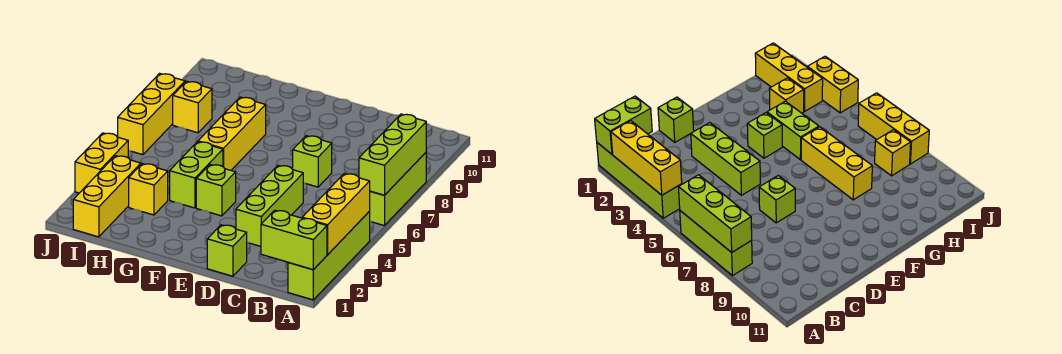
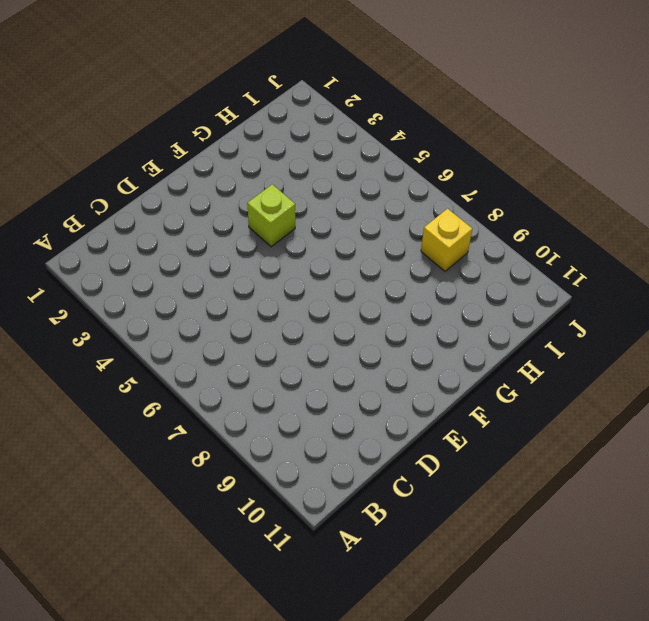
none -> lime brick A1:A4 level 1
none -> lime brick A6:A8 level 1
none -> lime brick D1 level 1

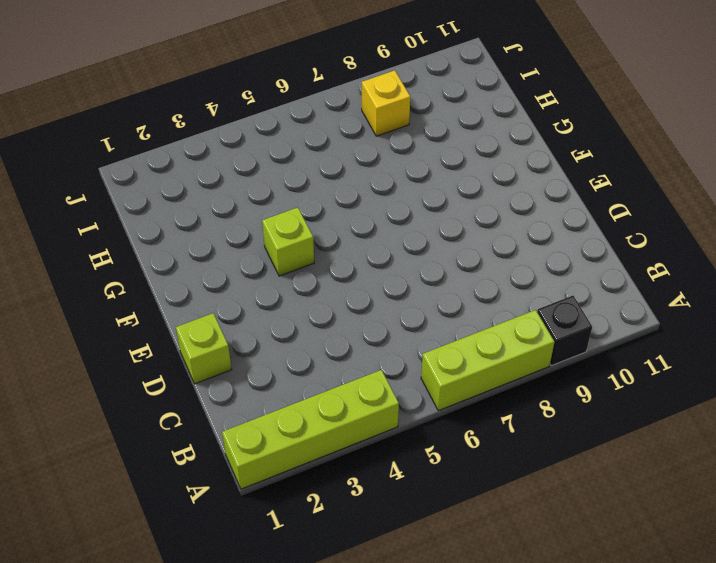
black brick A9 level 1 -> none
none -> lime brick D3:D5 level 1
none -> lime brick D7 level 1
none -> lime brick G4:G5 level 1

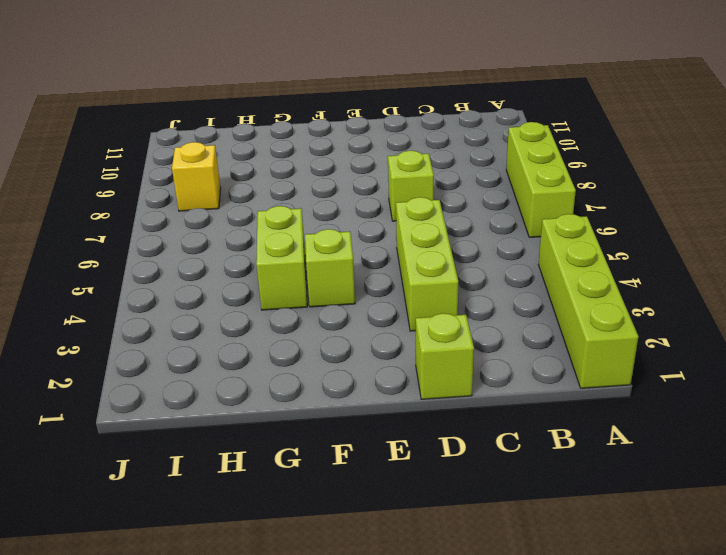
none -> yellow brick G6:G8 level 1
none -> yellow brick H3 level 1
none -> yellow brick I1:I3 level 1

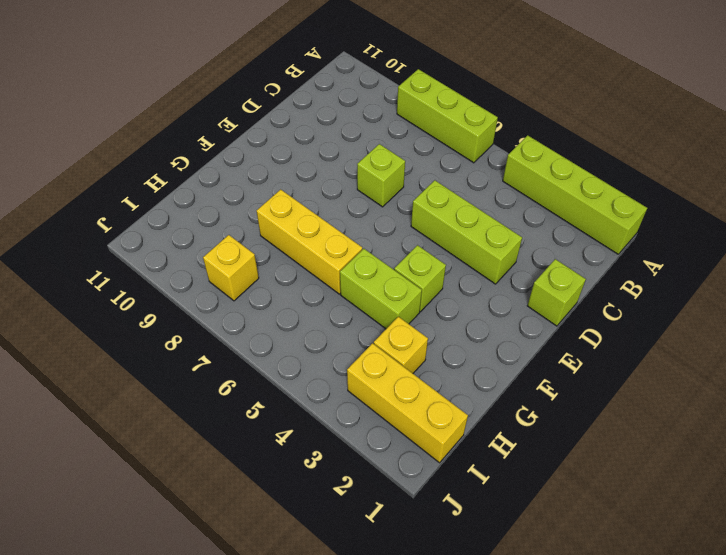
none -> yellow brick J3:J4 level 1
none -> yellow brick J6:J8 level 1
none -> lime brick A1:B1 level 2

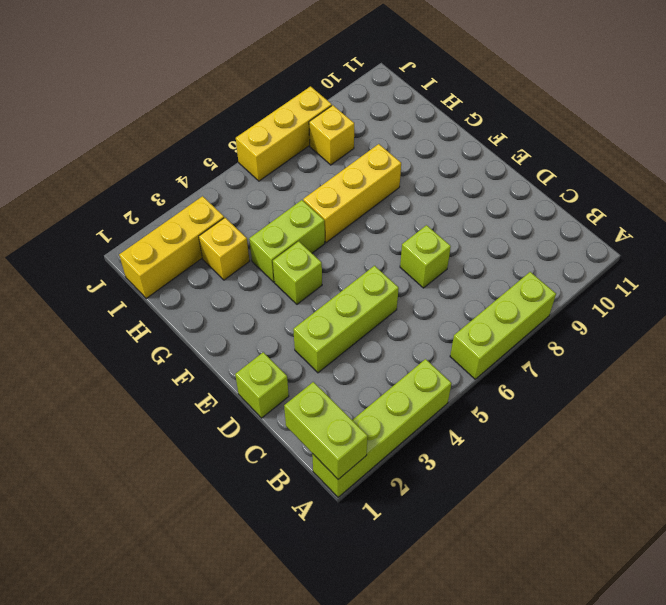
none -> yellow brick J3:J4 level 1
none -> yellow brick A2:A4 level 2
none -> lime brick A6:A8 level 2

